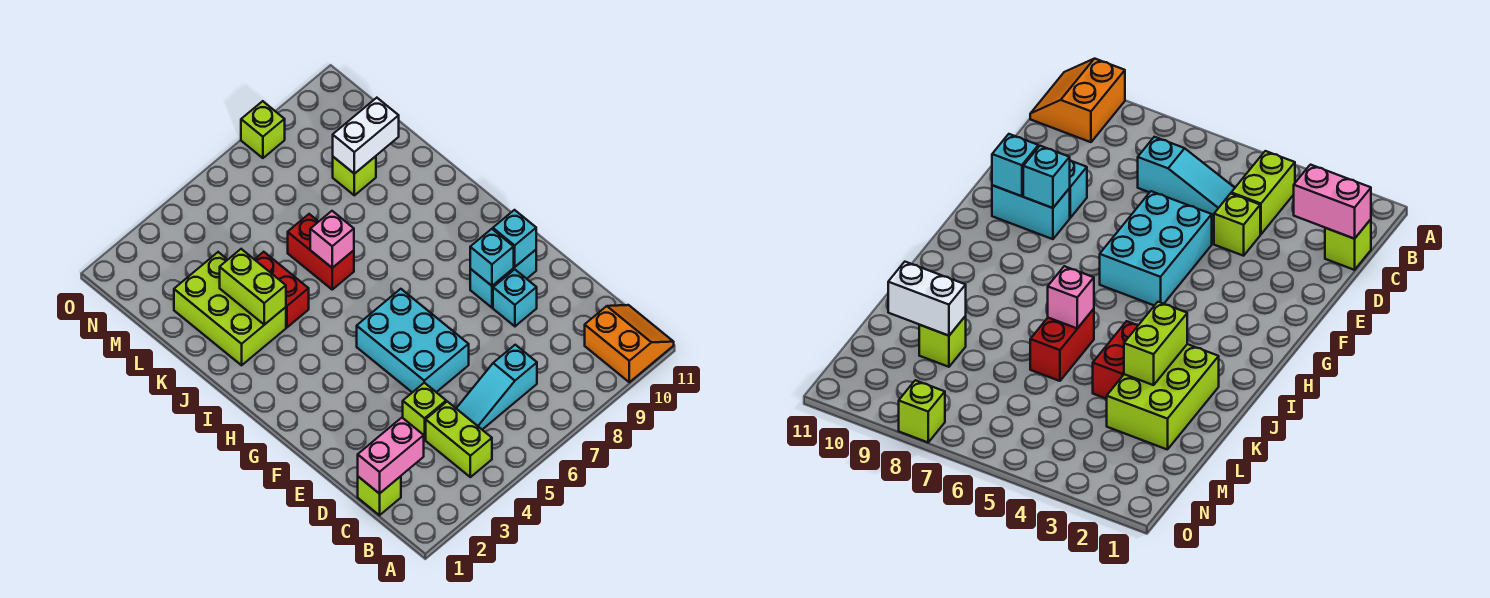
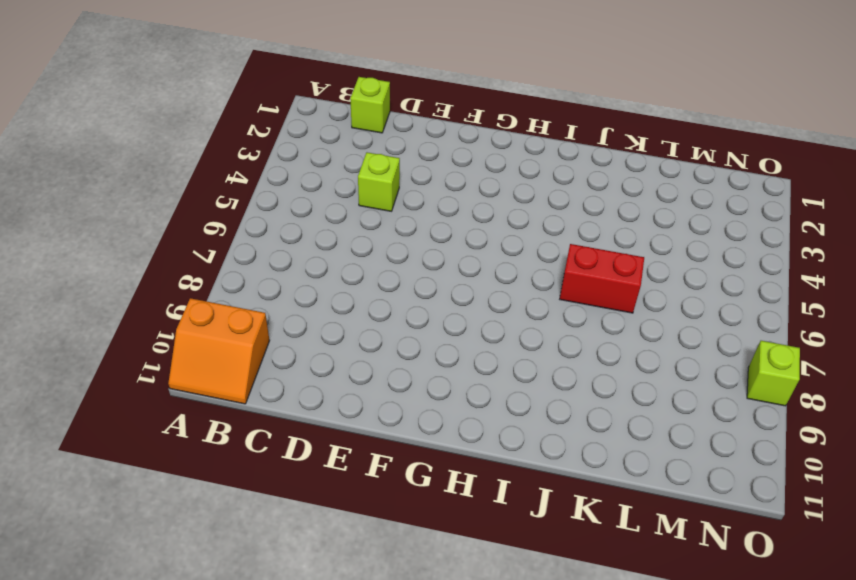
none -> lime brick B4:C4 level 1
none -> cyan slope C5:C7 level 1 top 7
none -> cyan brick E5:G6 level 1

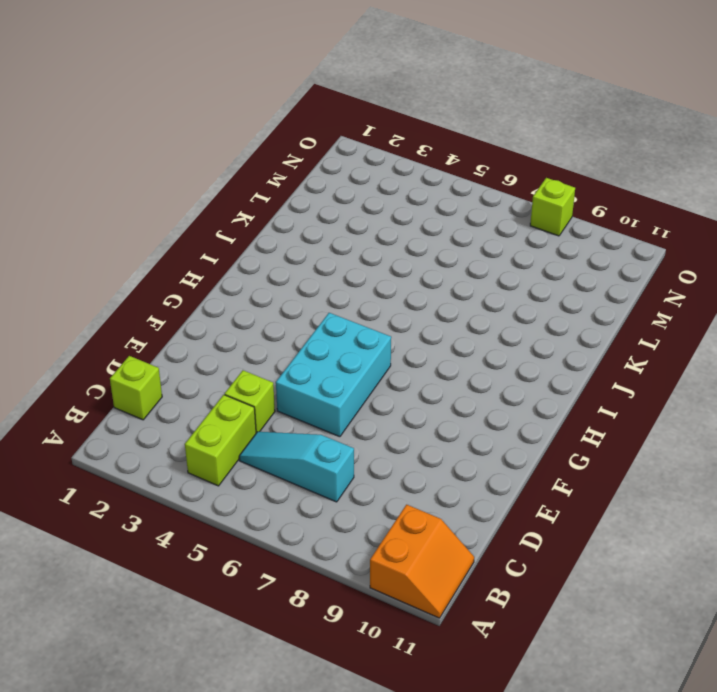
none -> cyan brick E9 level 1
none -> cyan brick F9:F10 level 1
none -> lime brick J2:L3 level 1

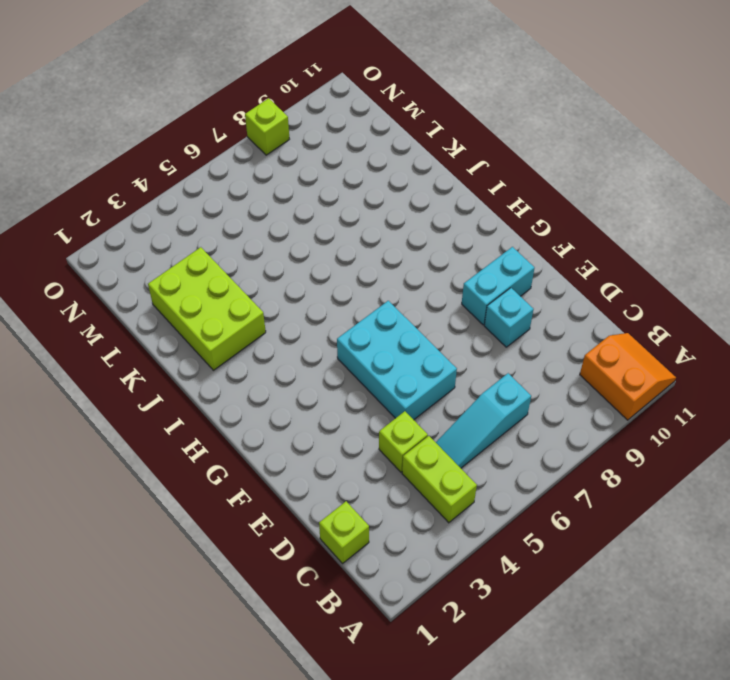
none -> red brick J4:K4 level 1
none -> red brick J6:K6 level 1
none -> lime brick L9 level 1

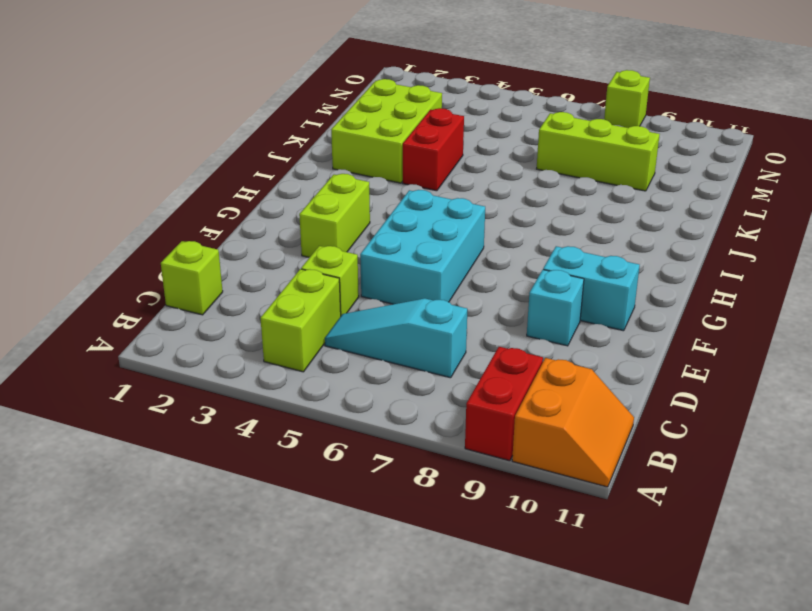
red brick A9:B9 level 1 -> red brick J6:K6 level 1
lime brick F3:G3 level 1 -> lime brick J3:K3 level 2
lime brick L7:L9 level 1 -> lime brick L9 level 1
none -> pink brick C1:C2 level 2
none -> cyan brick F9 level 2
none -> cyan brick F10 level 2

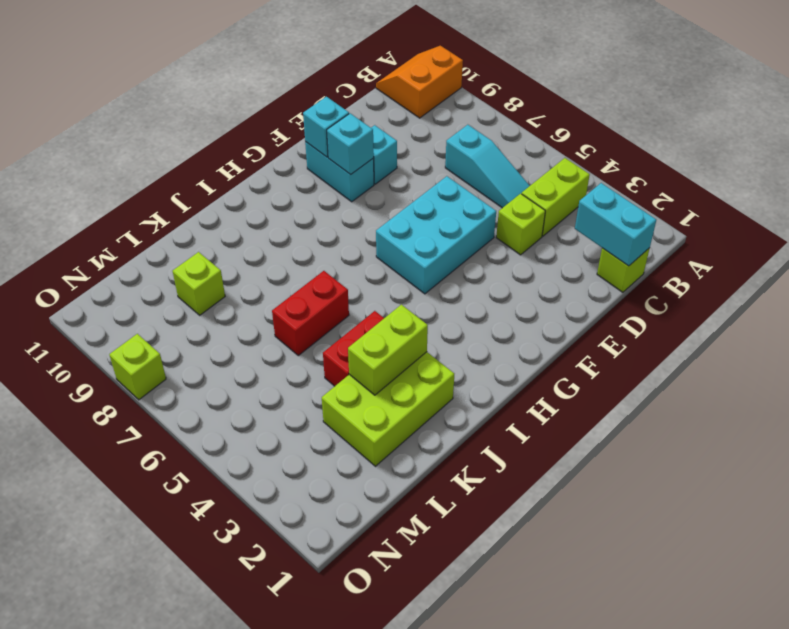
cyan brick C1:C2 level 2 -> pink brick C1:C2 level 2
none -> pink brick J6 level 2
none -> white brick L9:L10 level 2

